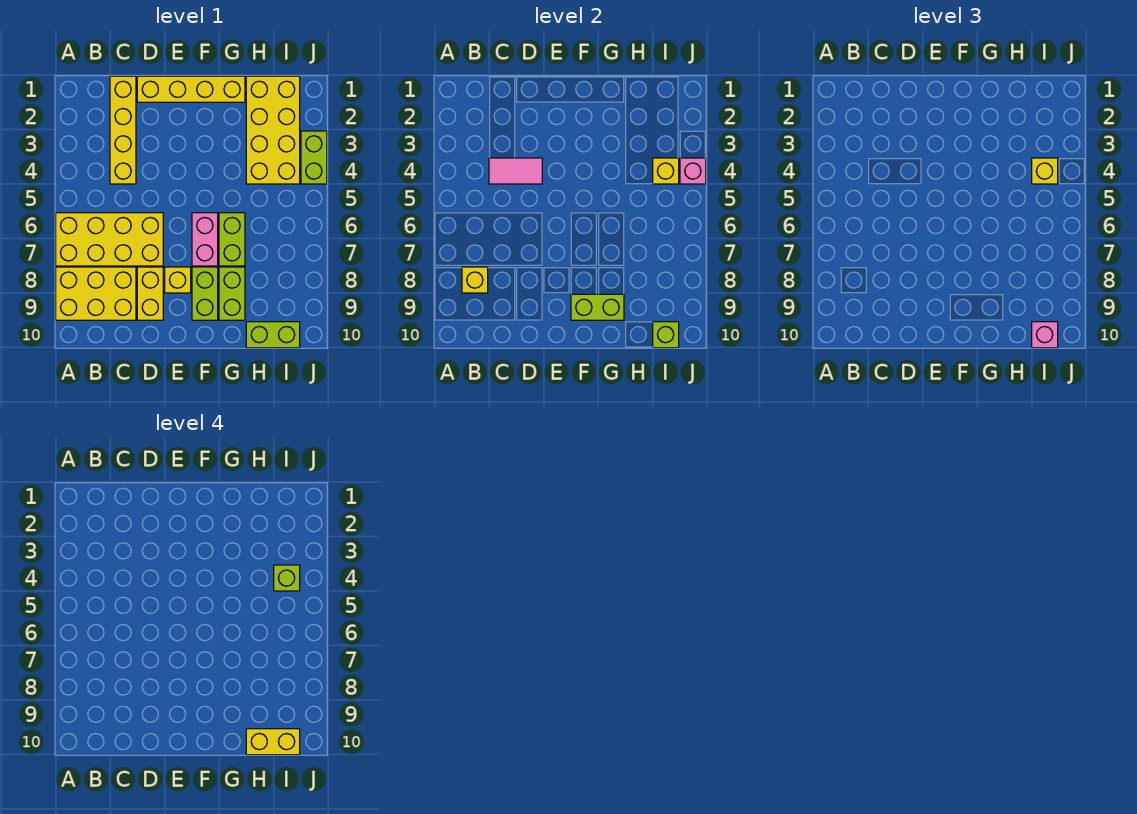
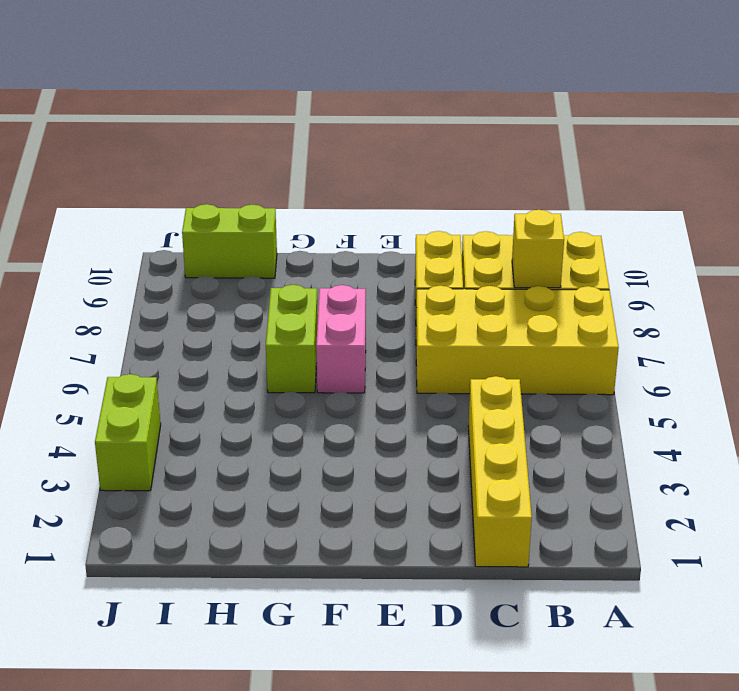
none -> yellow brick D1:G1 level 1
none -> yellow brick E8 level 1
none -> lime brick F8:F9 level 1

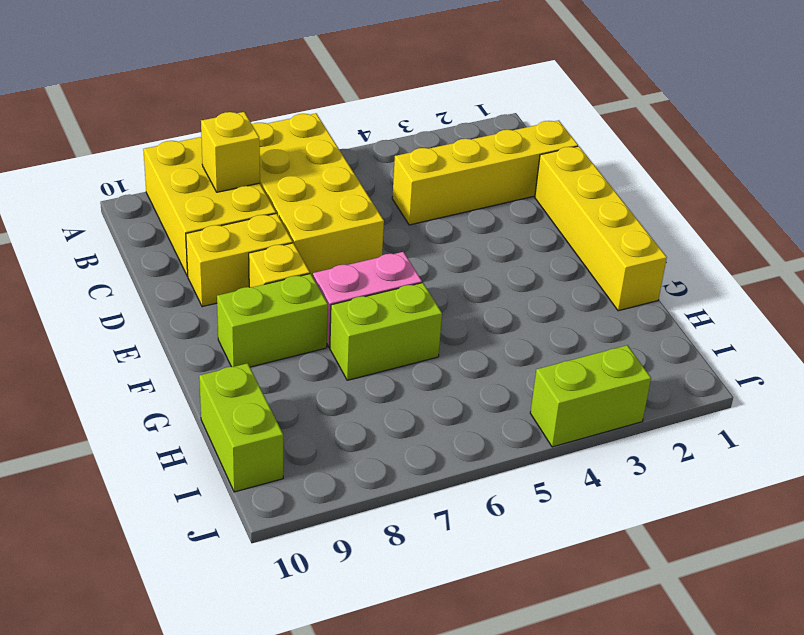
none -> lime brick G8:G9 level 1
none -> yellow brick H1:I4 level 1
none -> pink tile C4:D4 level 2

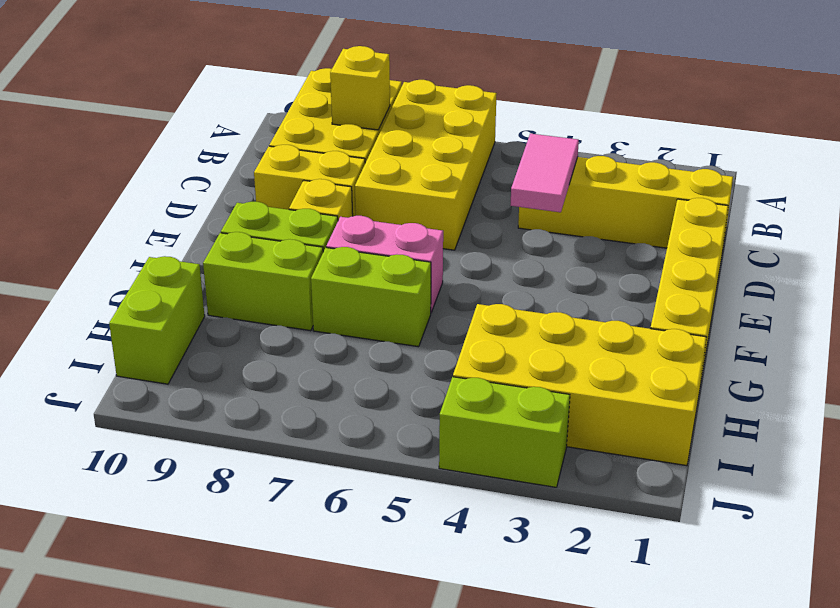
none -> lime brick F9:G9 level 2
none -> yellow brick I4 level 2
none -> lime brick I10 level 2

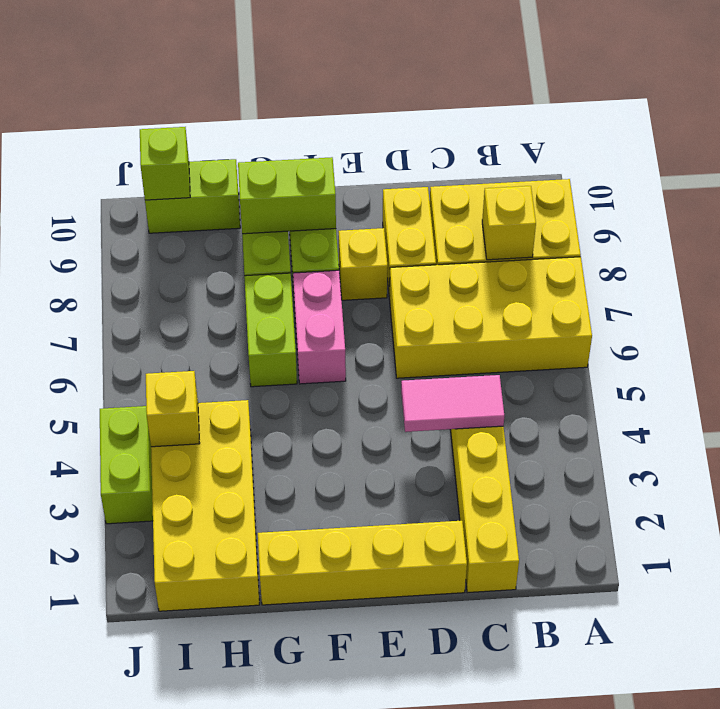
none -> pink brick J4 level 2
none -> yellow brick I4 level 3
none -> pink brick I10 level 3

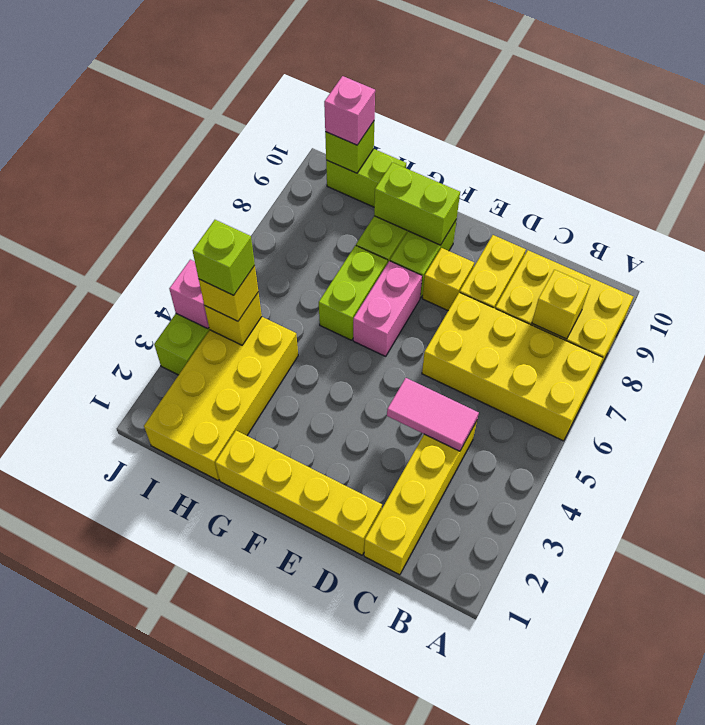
none -> yellow brick H10:I10 level 4

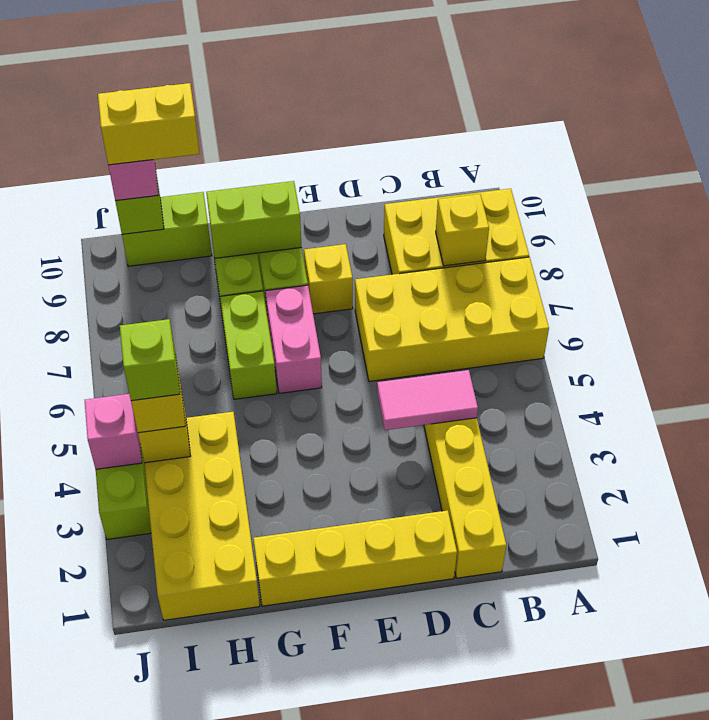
none -> yellow brick D8:D9 level 1

